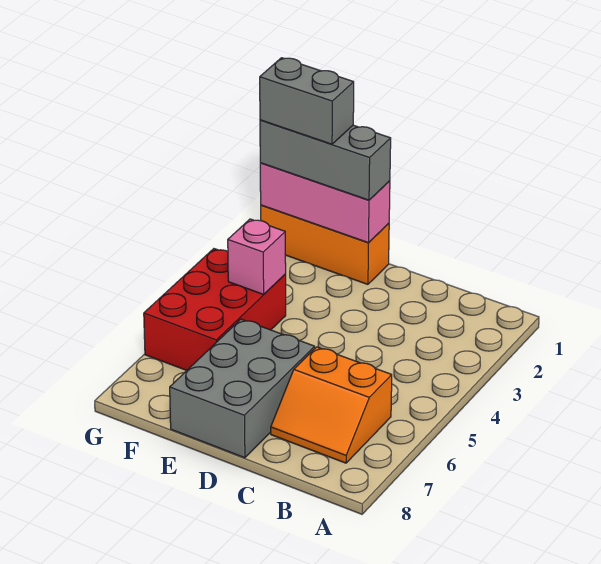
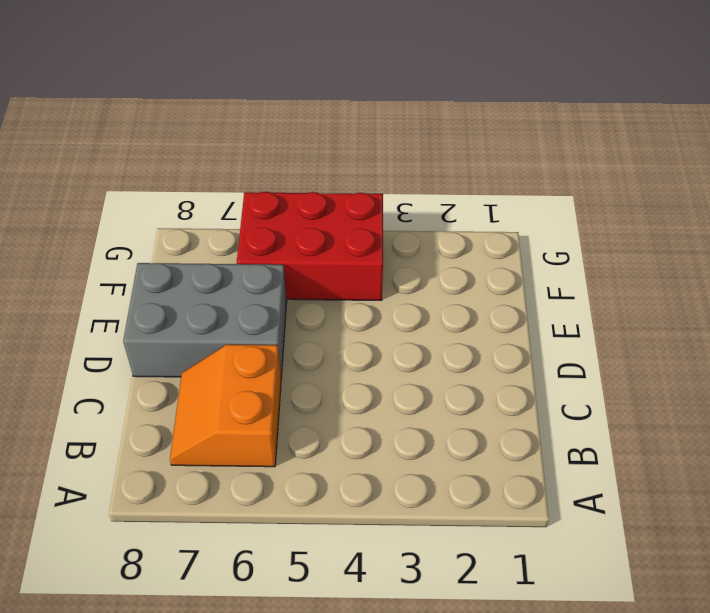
none -> orange brick E1:G1 level 1
none -> pink brick E1:G1 level 2

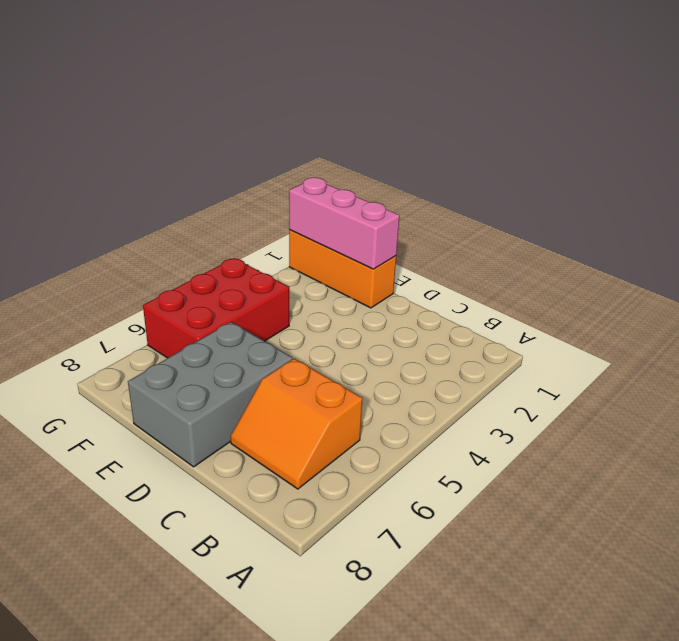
none -> pink brick F4 level 2
none -> grey brick E1:G1 level 3

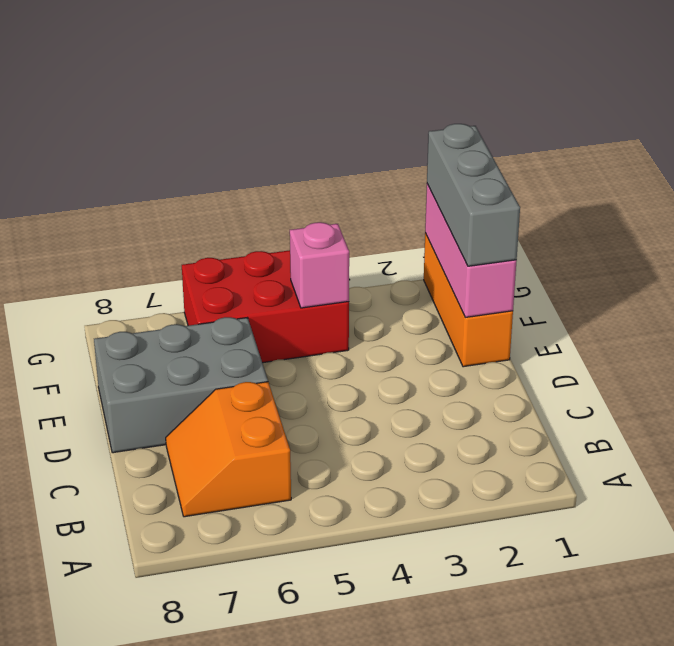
none -> grey brick F1:G1 level 4

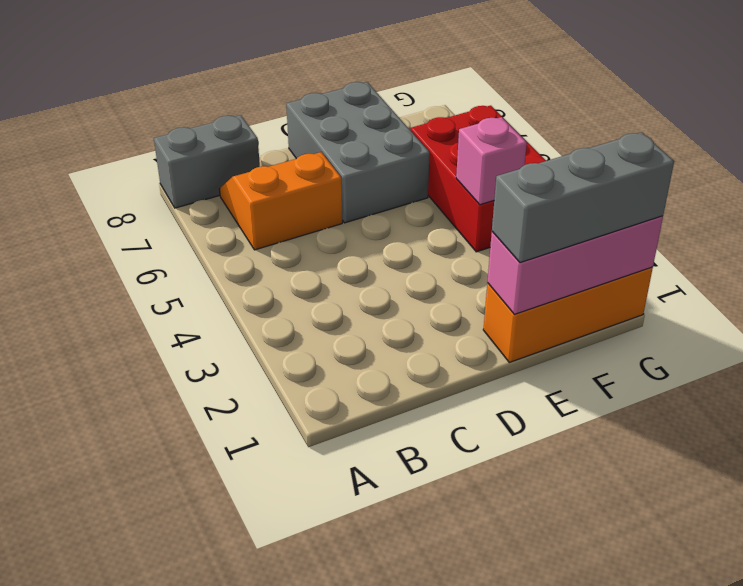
grey brick A8:B8 level 1 -> grey brick F1:G1 level 4

